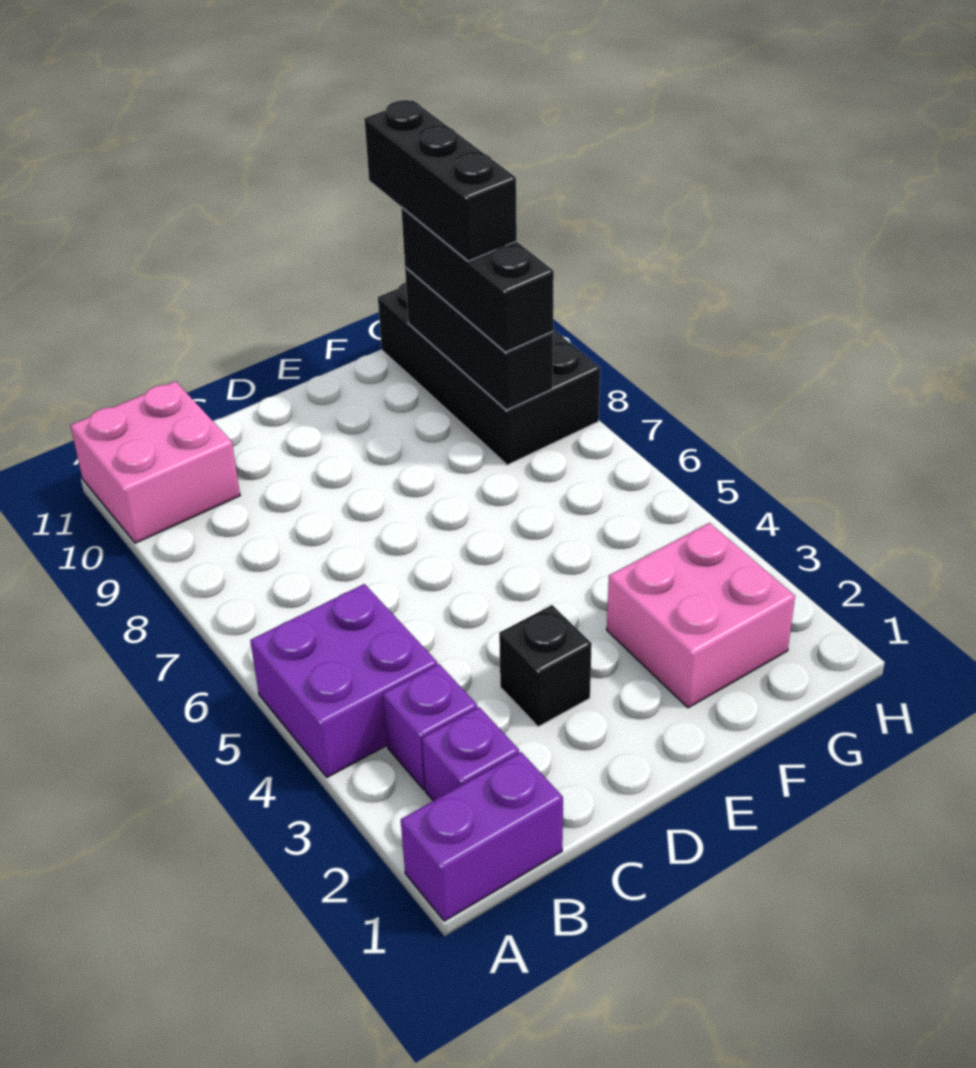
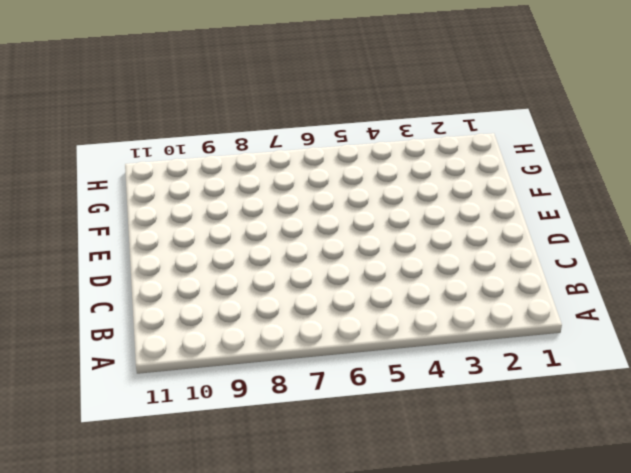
none -> purple brick A1:B1 level 1
none -> purple brick A4:B5 level 1

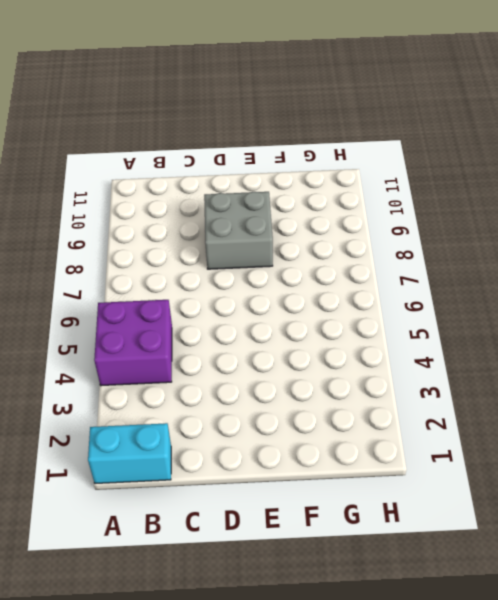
cyan brick A1:B1 level 1 -> purple brick A1:B1 level 1
grey brick D8:E9 level 1 -> none
none -> pink brick A10:B11 level 1
none -> purple brick B2 level 1

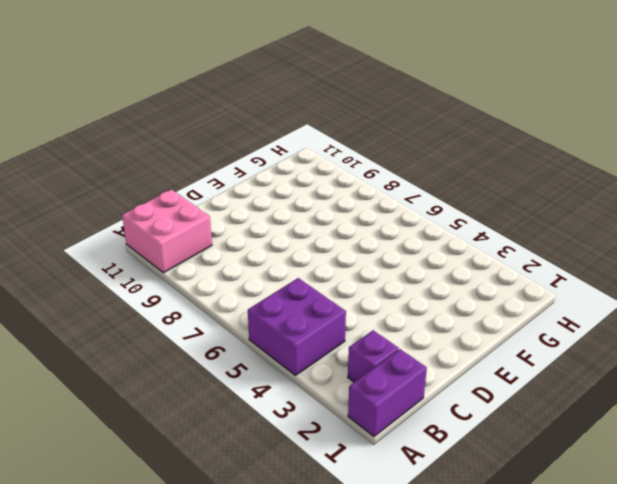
none -> purple brick B3 level 1
none -> black brick D3 level 1

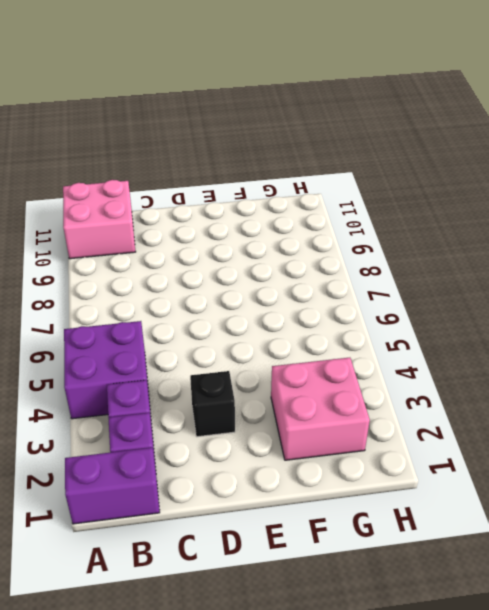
none -> black brick G8:H11 level 1
none -> black brick G8:G10 level 2

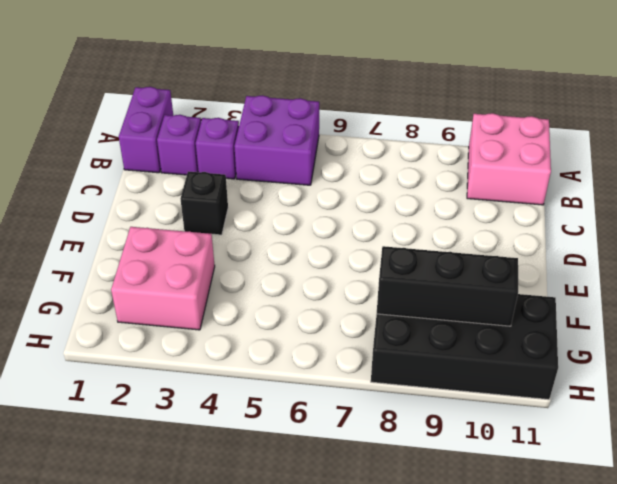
none -> black brick G8:G10 level 3
none -> black brick G9:G11 level 4

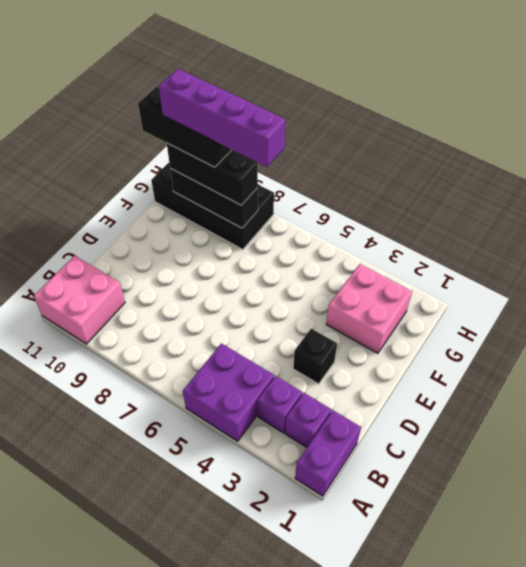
purple brick G7:G10 level 5 -> none

